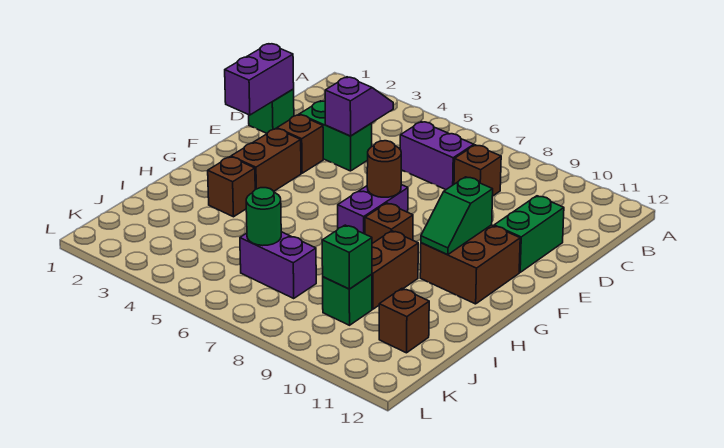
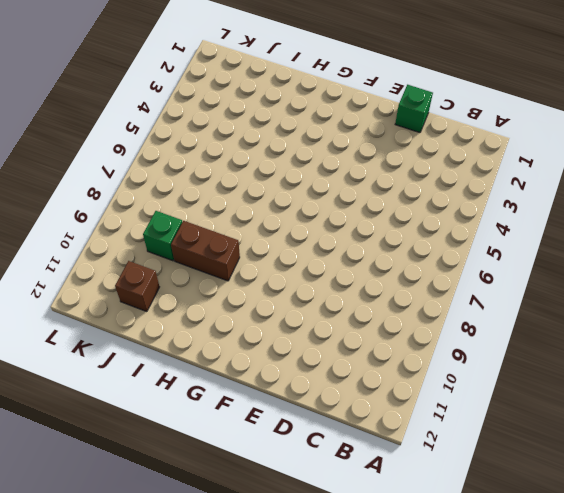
none -> purple brick C6:C7 level 1
none -> brown brick C8 level 1
none -> green brick D3:D4 level 1

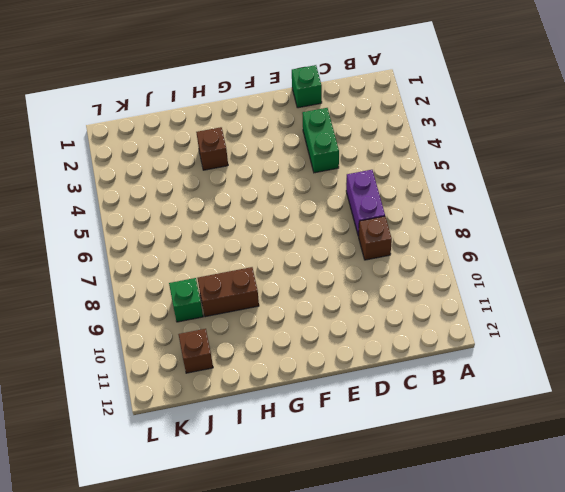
none -> green brick D11:E11 level 1
none -> brown brick E3 level 1
none -> brown brick F3:G3 level 1

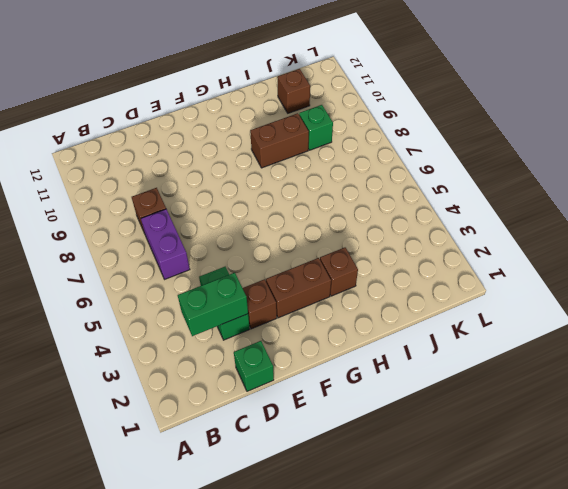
green brick C3:D3 level 2 -> green brick D11:E11 level 1
none -> purple brick F7:G7 level 1
none -> brown brick F10:G11 level 1
none -> brown brick G8 level 1

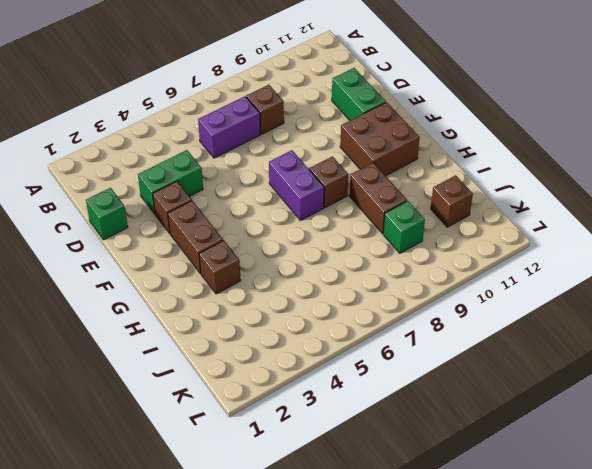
none -> purple brick J6:J7 level 1
none -> purple slope C4:D4 level 2 top D
none -> purple brick D1:E1 level 2

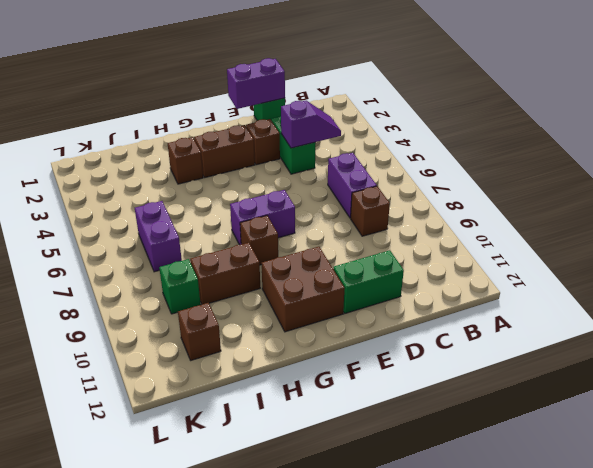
none -> brown round brick F7 level 2
none -> green slope F10:G10 level 2 top F
none -> green round brick J6 level 2

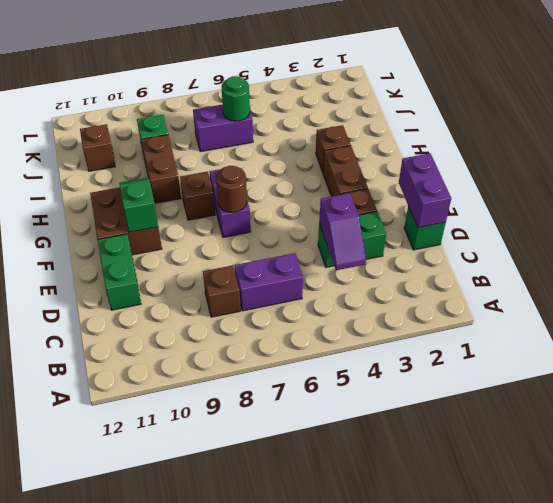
none -> green brick J9 level 2

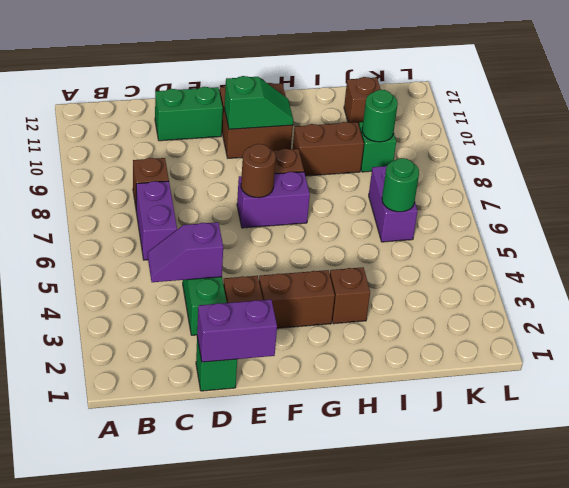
green round brick J9 level 2 -> green brick J9 level 2

